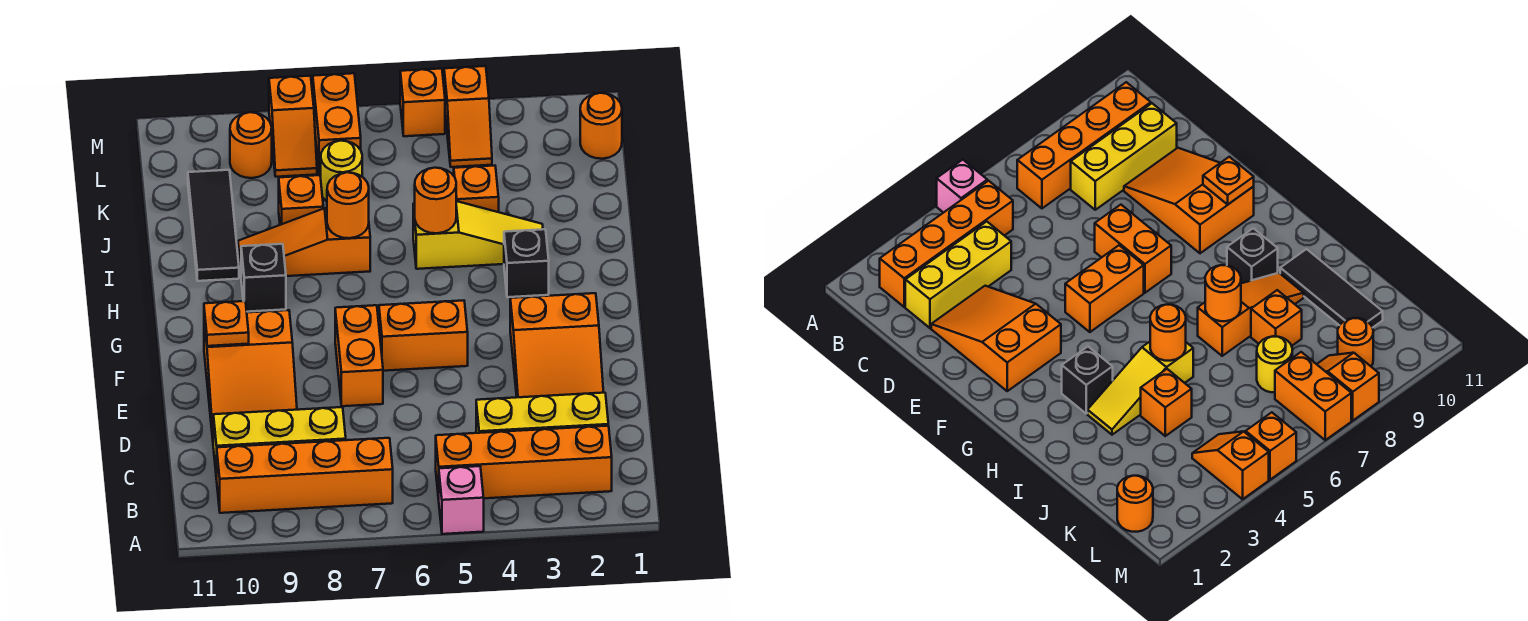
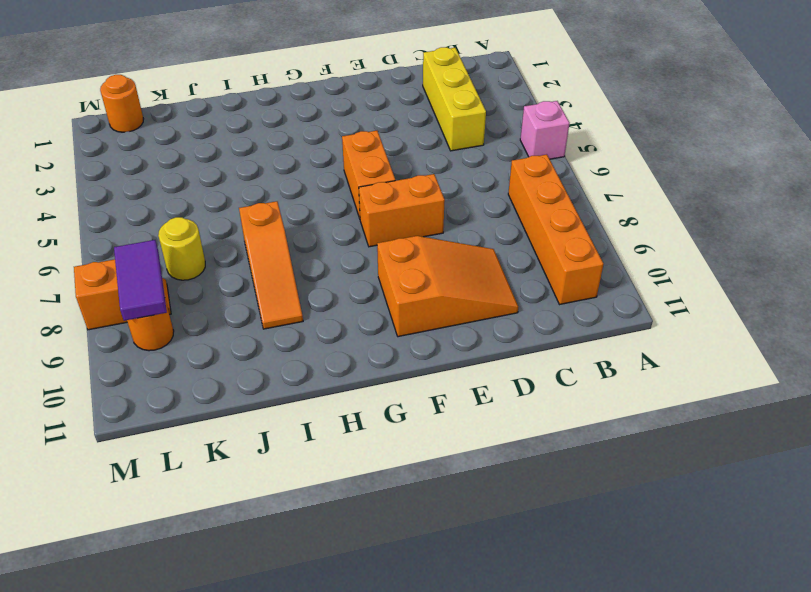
purple tile L8:L9 level 2 -> none
none -> orange brick B2:B5 level 1
none -> yellow brick C8:C10 level 1
none -> orange slope D2:F3 level 1 top F

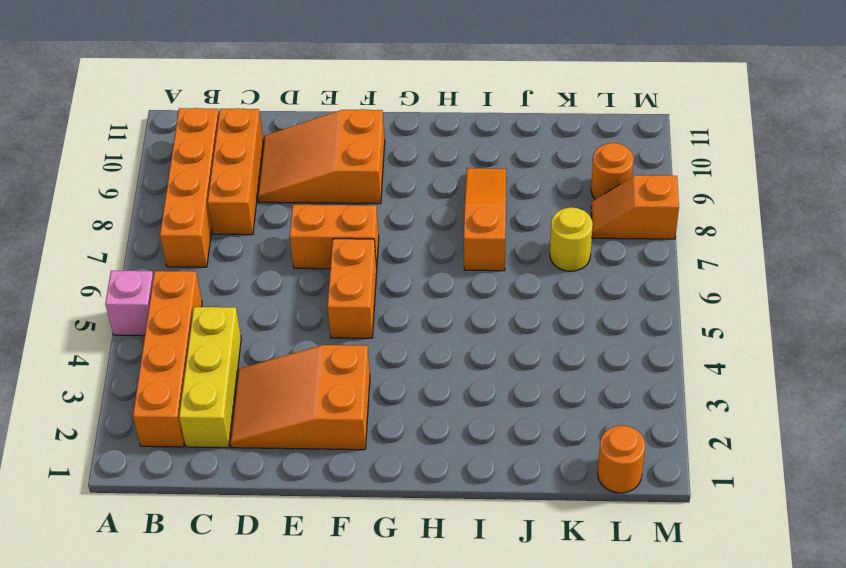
orange brick C8:C10 level 1 -> yellow brick C8:C10 level 1
none -> black brick H3 level 1
none -> black brick H9 level 1
none -> yellow slope I3:I5 level 1 top 5

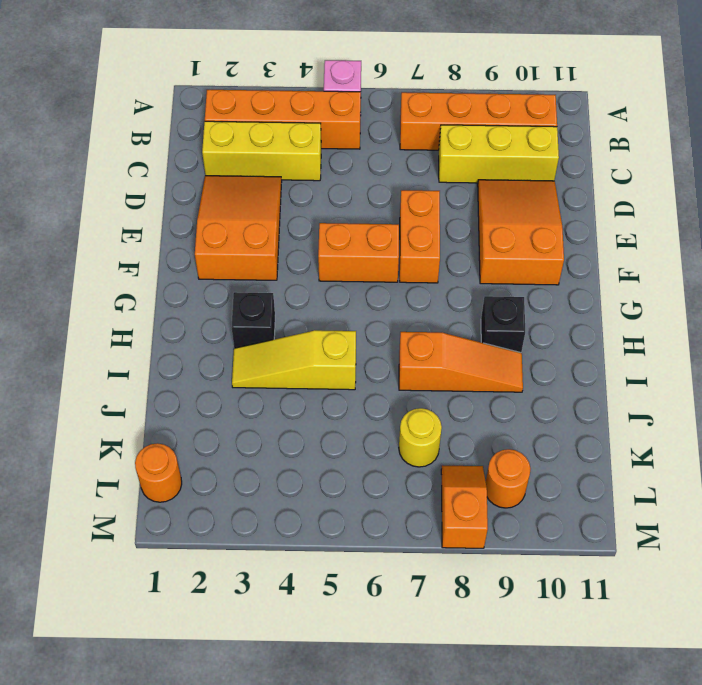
none -> black tile I10:K10 level 1
none -> orange brick J4 level 1
none -> orange brick J8 level 1

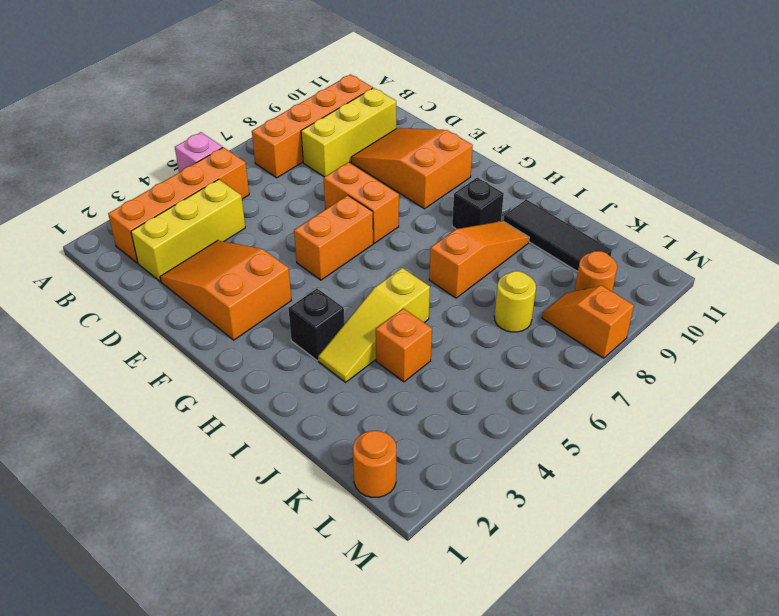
none -> orange brick J8 level 1
none -> orange slope L4:M4 level 1 top M
none -> orange brick L7:M7 level 1

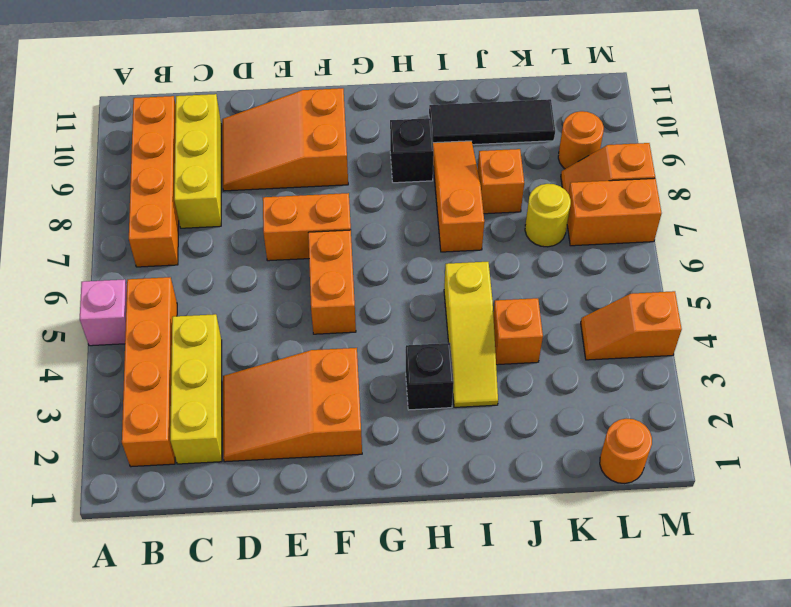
none -> orange brick M5 level 1
none -> orange plate F10 level 2
none -> orange round brick I5 level 2

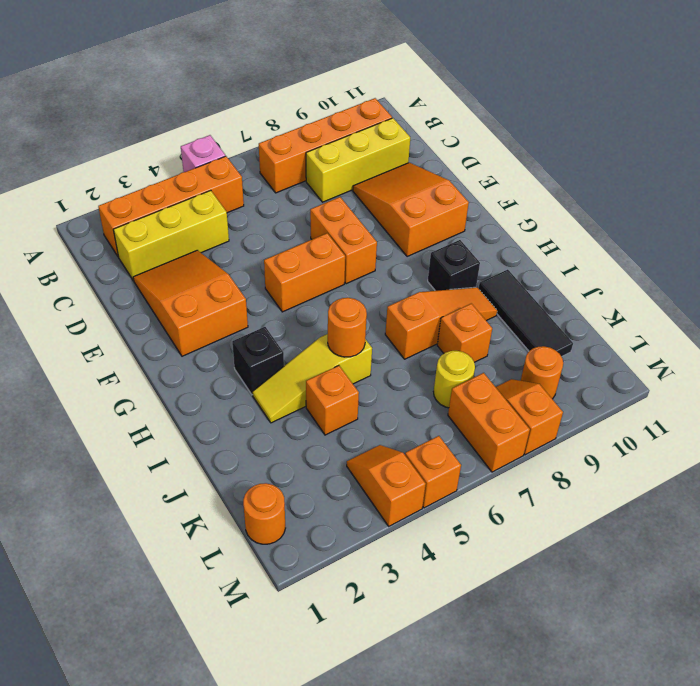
none -> orange plate F10 level 2
none -> orange round brick I7 level 2

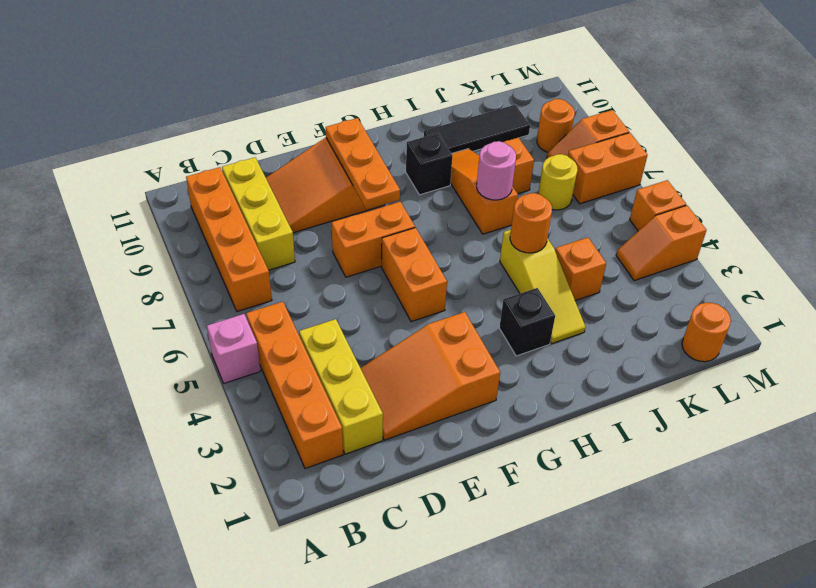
orange plate F8:F10 level 2 -> orange plate F10 level 2
pink round brick I7 level 2 -> orange round brick I7 level 2

